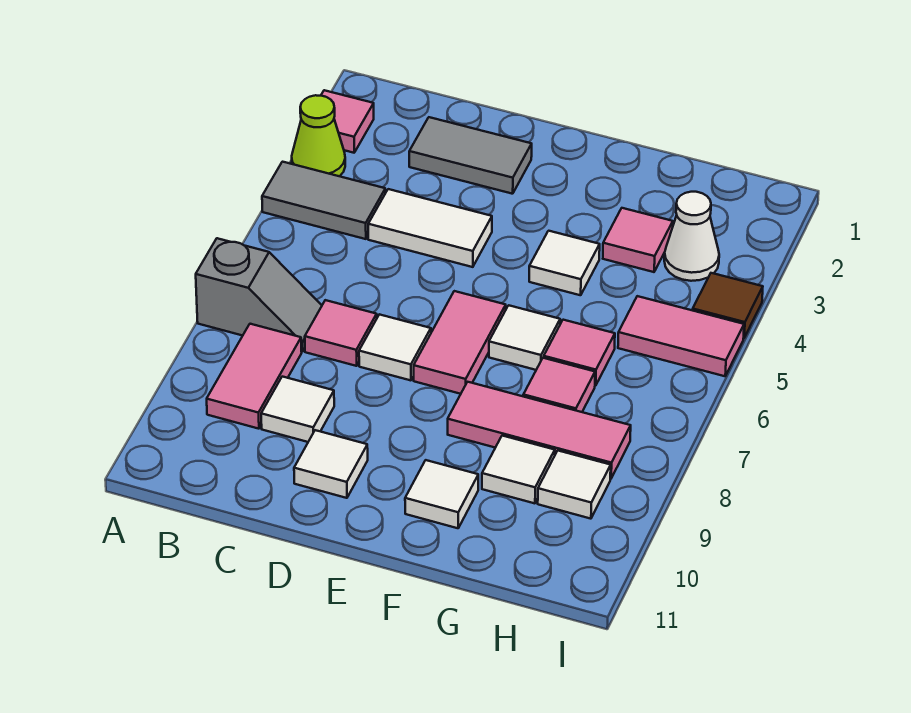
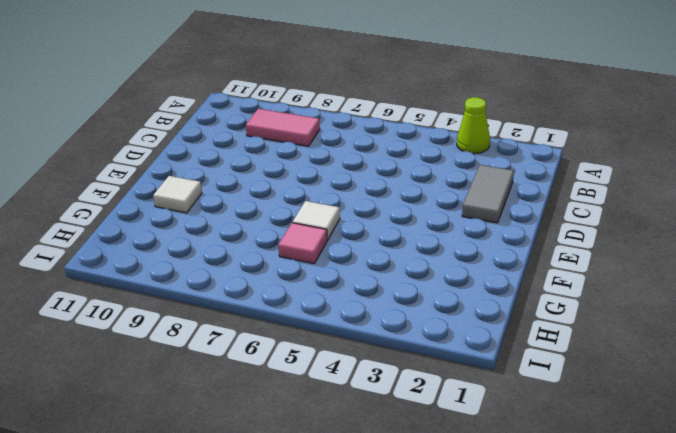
none -> pink tile A2 level 1
none -> grey tile A4:B4 level 1
none -> grey slope A7:B7 level 1 top A

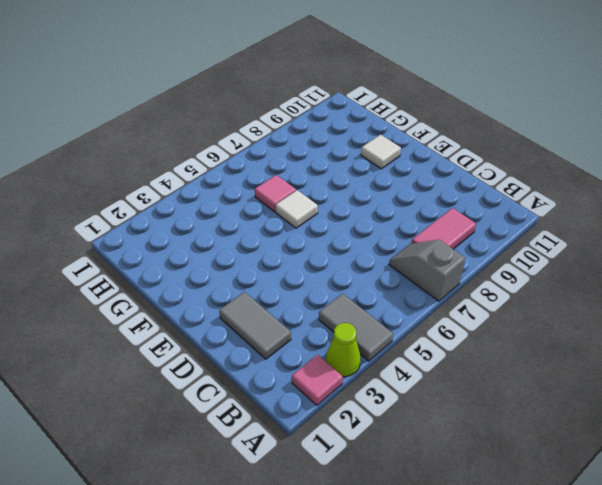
none -> white tile C4:D4 level 1
none -> pink tile C7 level 1
none -> white tile C9 level 1

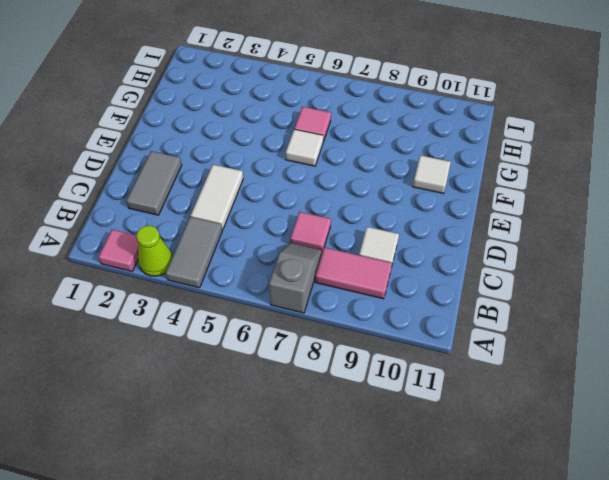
none -> white tile D7 level 1
none -> white tile D10 level 1
none -> pink tile E6:E7 level 1

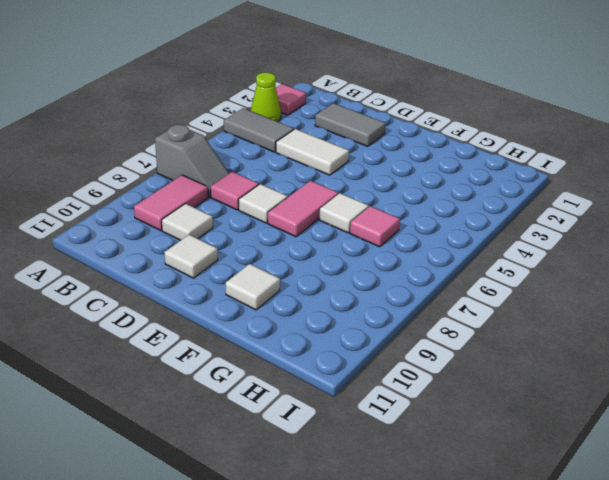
none -> white tile F4 level 1
none -> pink tile F8:H8 level 1
none -> pink tile G3 level 1

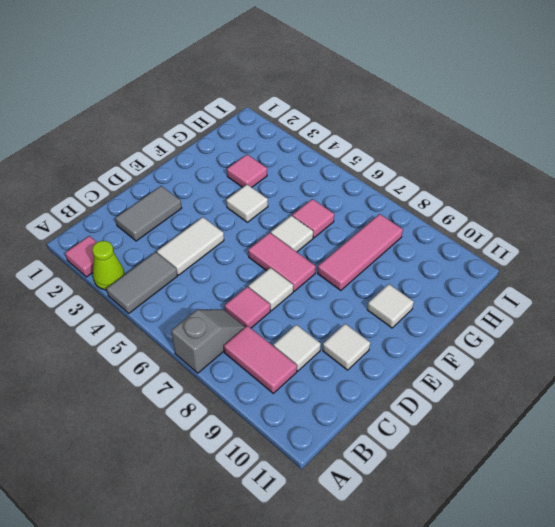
none -> pink tile G7 level 1
none -> white tile G9 level 1
none -> white cone H3 level 1

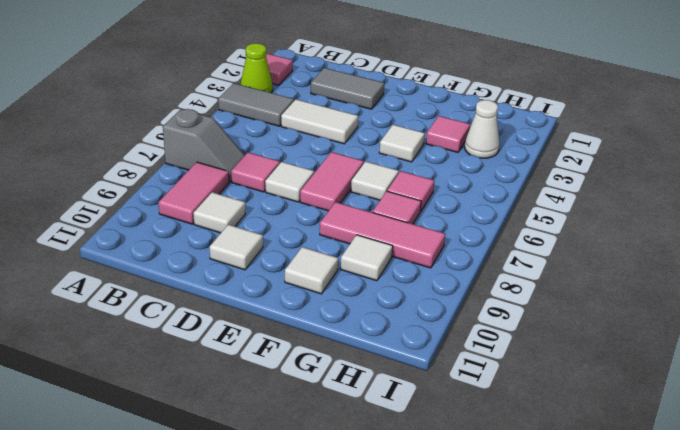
none -> pink tile H5:I5 level 1
none -> white tile H9 level 1
none -> brown tile I4 level 1

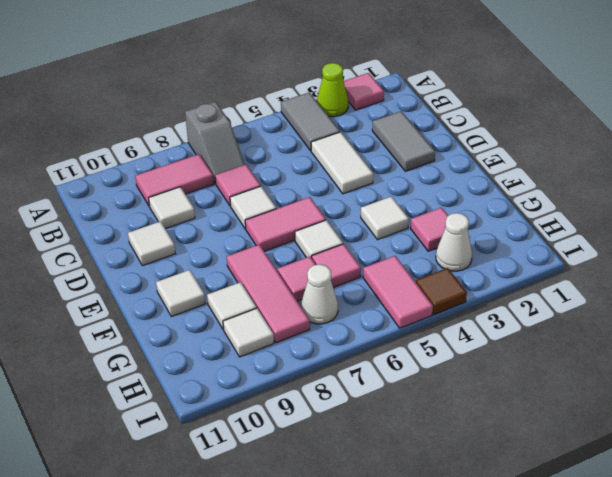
white cone H7 level 1 -> none

